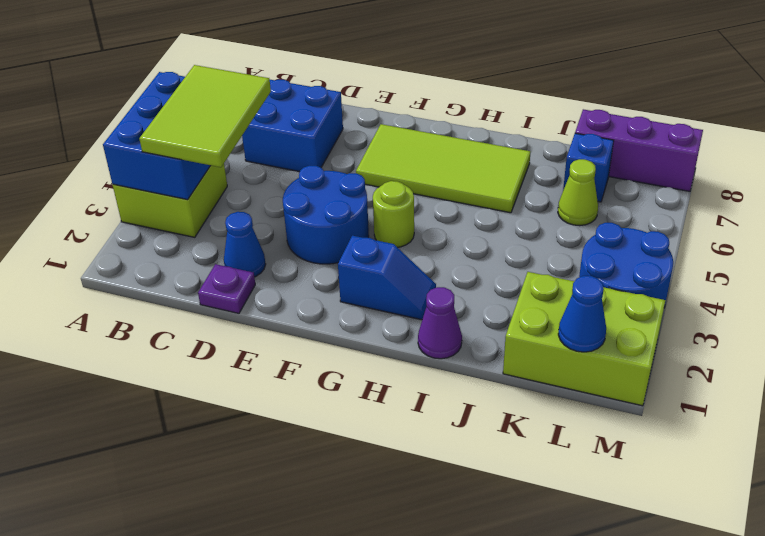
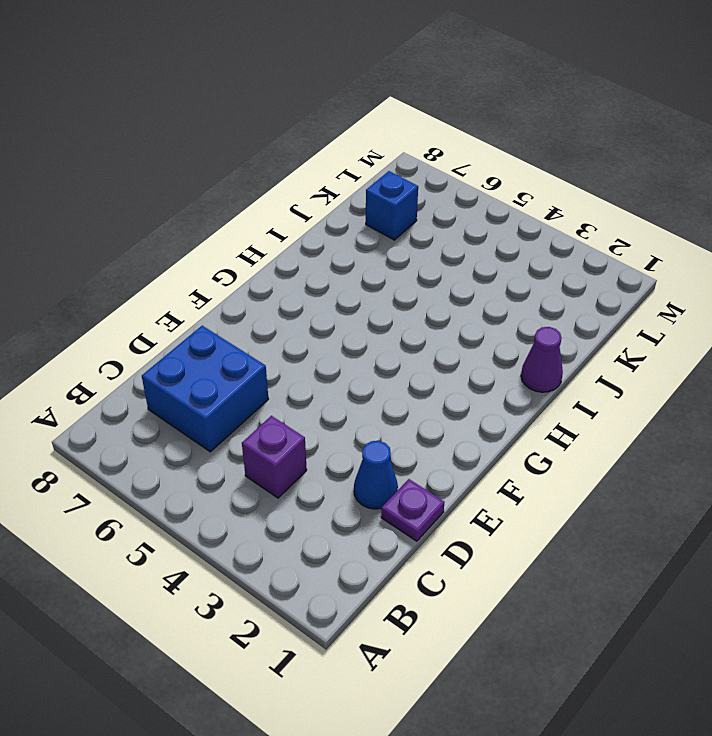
purple brick C4 level 1 -> none
none -> lime brick A3:B4 level 1
none -> blue round brick E3:F4 level 1
none -> lime tile F6:I7 level 1

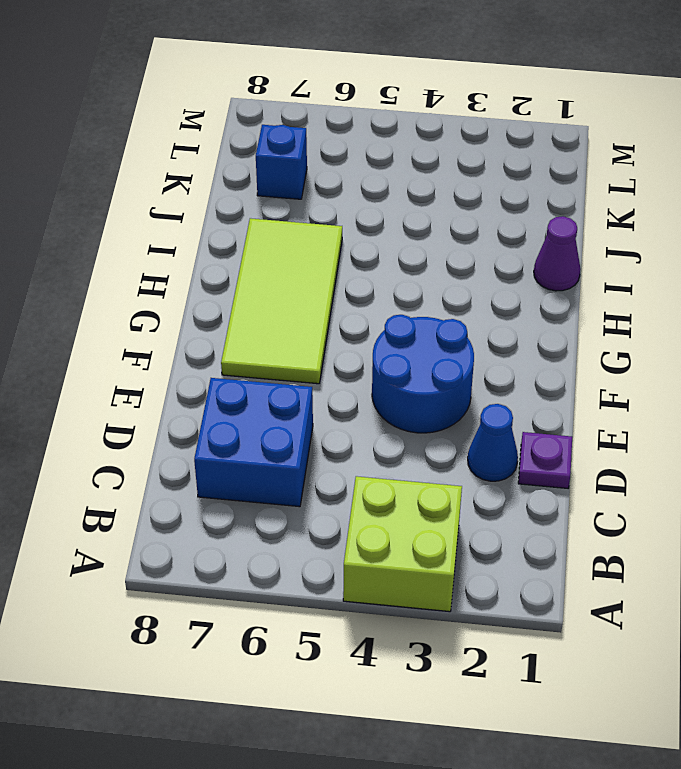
none -> blue slope G2:H2 level 1 top G
none -> lime round brick G4 level 1
none -> lime brick K1:M2 level 1

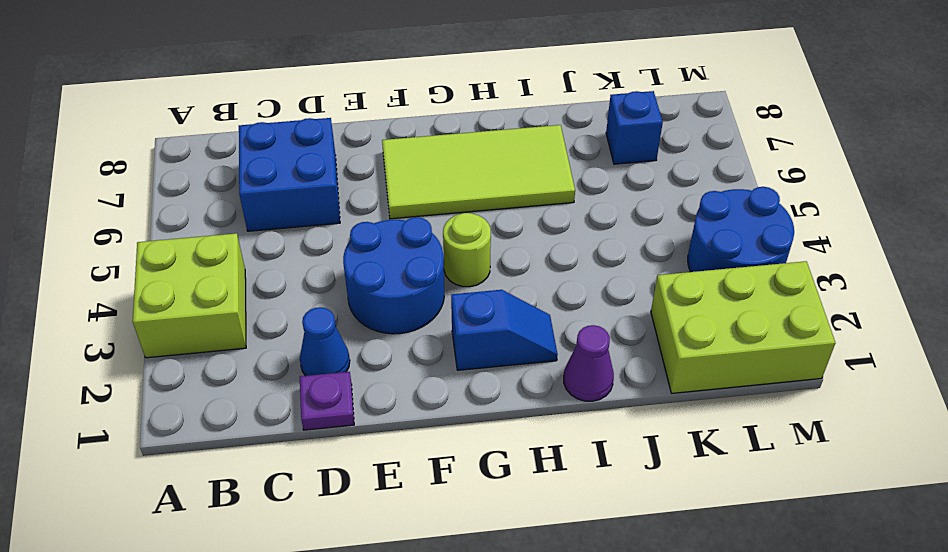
none -> lime cone K6 level 1
none -> purple brick K8:M8 level 1
none -> blue brick A3:B5 level 2

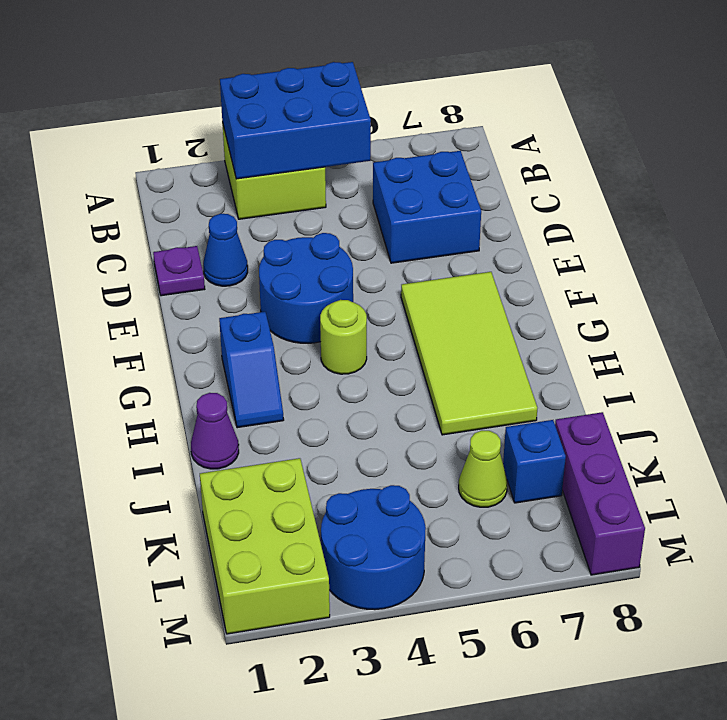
none -> blue cone L1 level 2
none -> lime tile B3:C5 level 3

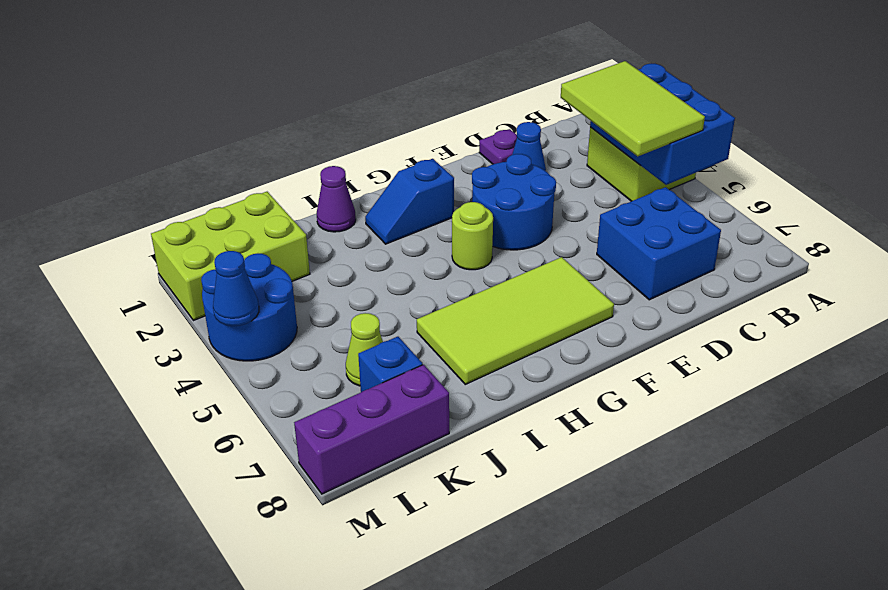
blue cone M4 level 2 -> blue cone L1 level 2

